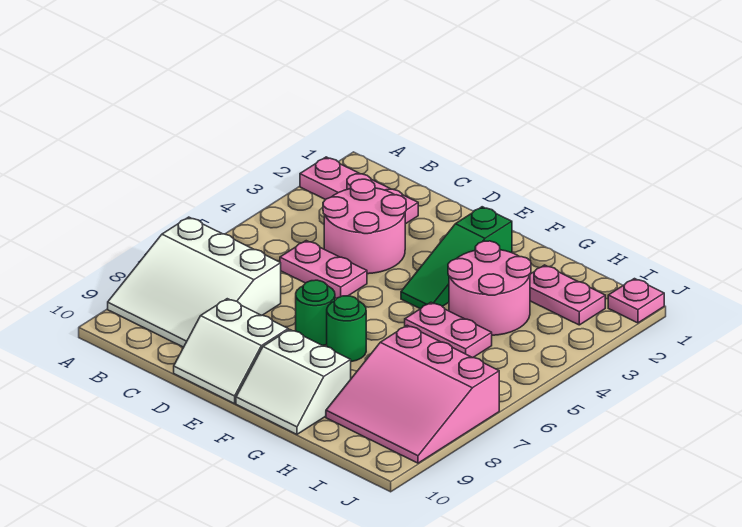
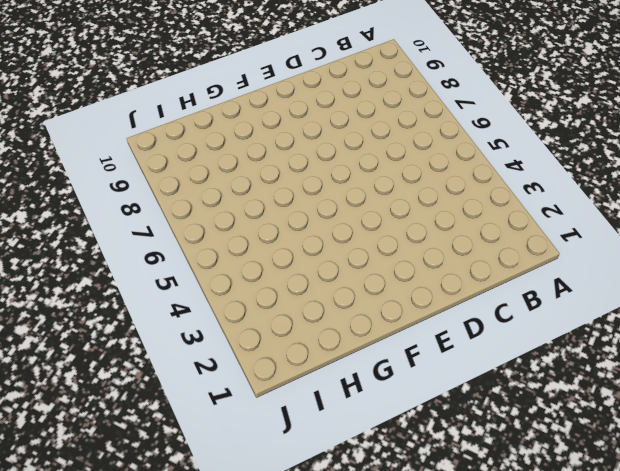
none -> pink plate A2:C2 level 1
none -> white slope A7:C9 level 1 top 7
none -> pink round brick C3:D4 level 1

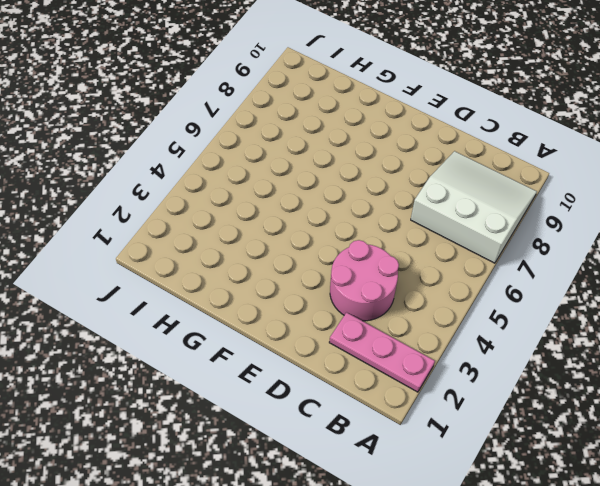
none -> pink plate C5:D5 level 1
none -> white slope D9:E10 level 1 top 9
none -> green round brick E7 level 1

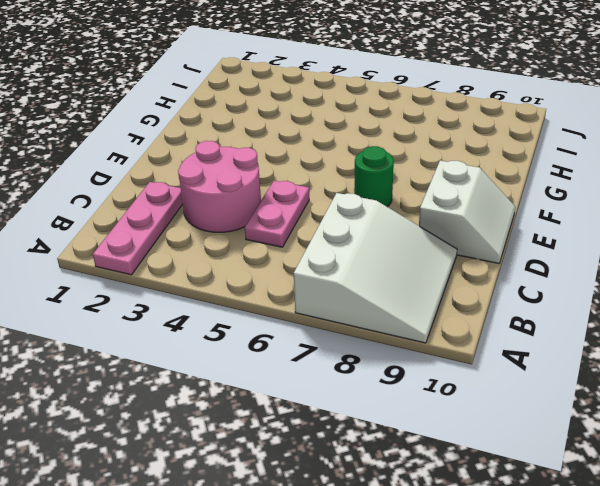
none -> green slope F2:F4 level 1 top 2
none -> green round brick F7 level 1
none -> white slope F9:G10 level 1 top 9

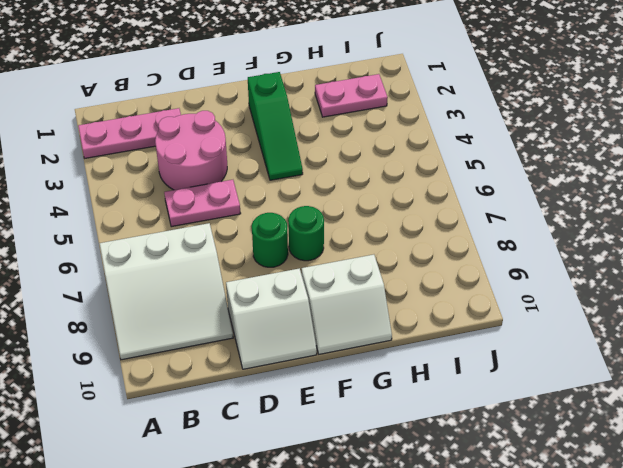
none -> pink round brick G3:H4 level 1
none -> pink plate G5:H5 level 1
none -> pink slope H7:J9 level 1 top 7

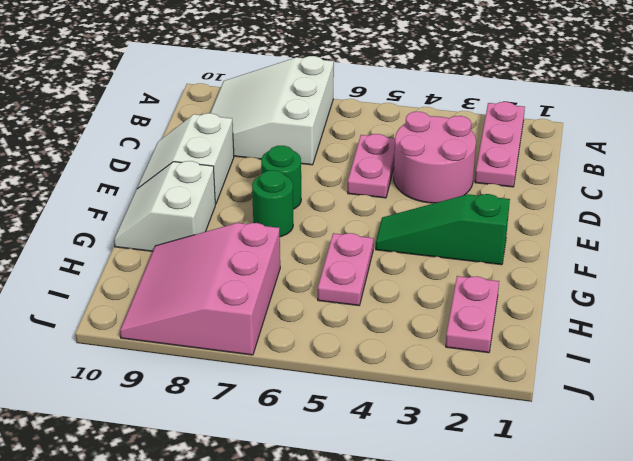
none -> pink round brick G3:H4 level 1
none -> pink plate J1 level 1

